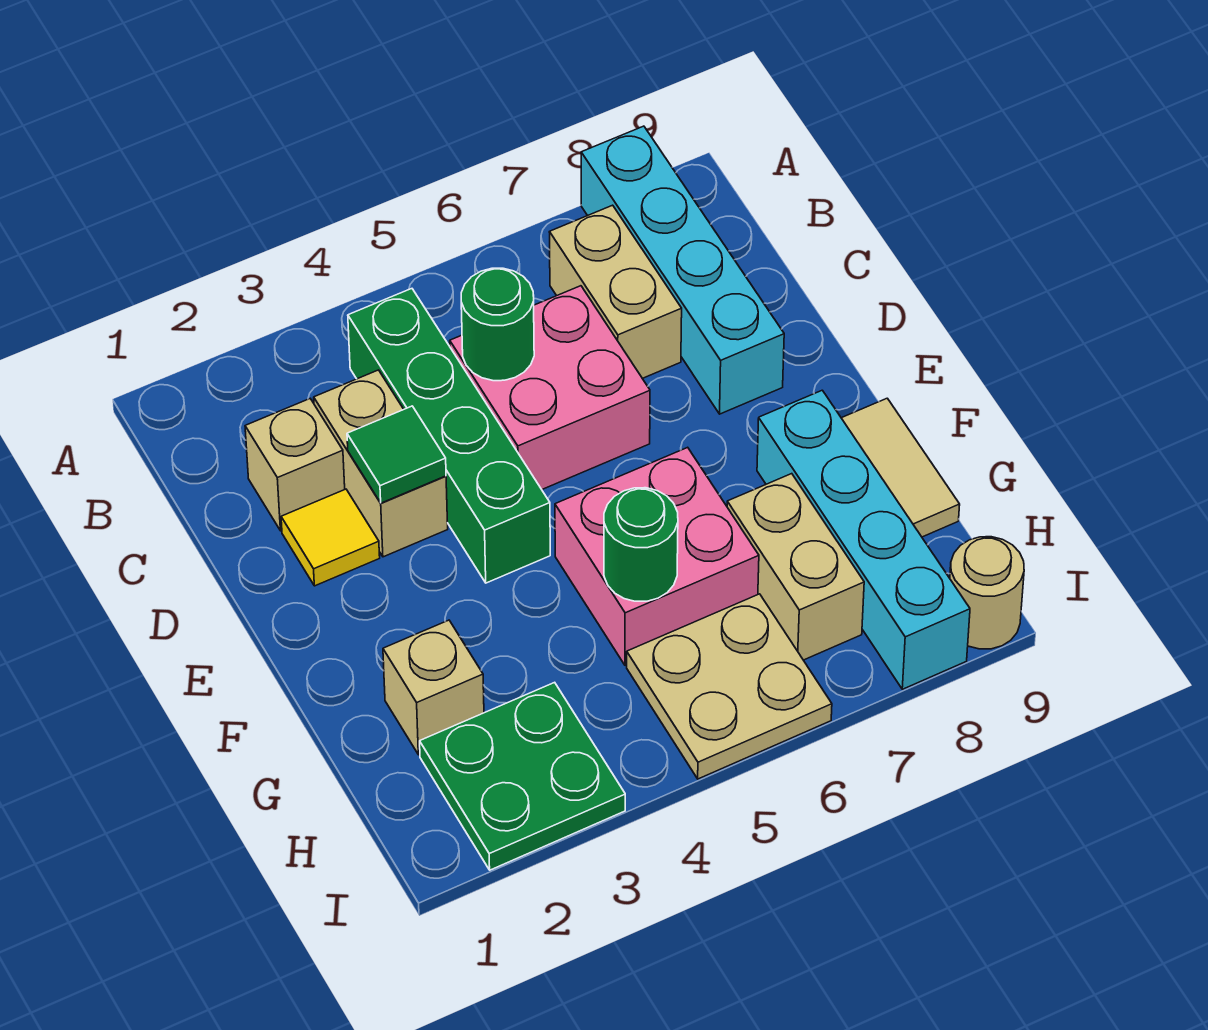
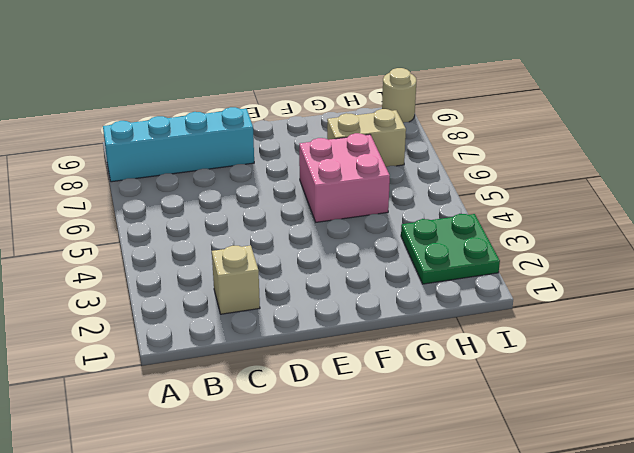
none -> green brick B4:E4 level 1
none -> tan brick B7:C7 level 1
none -> tan brick C3:D3 level 1

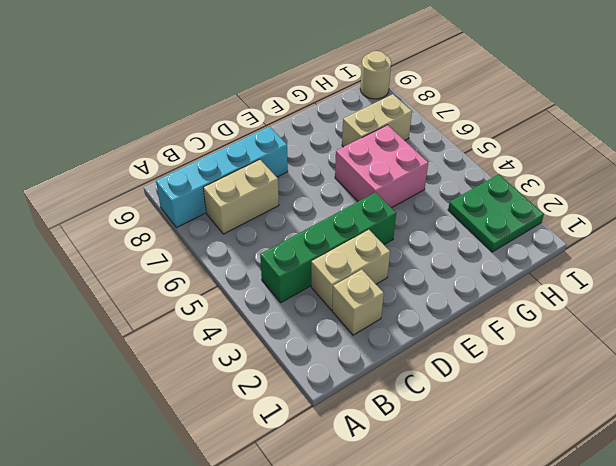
none -> pink brick C5:D6 level 1
none -> yellow tile D2 level 1
none -> cyan brick F8:I8 level 1

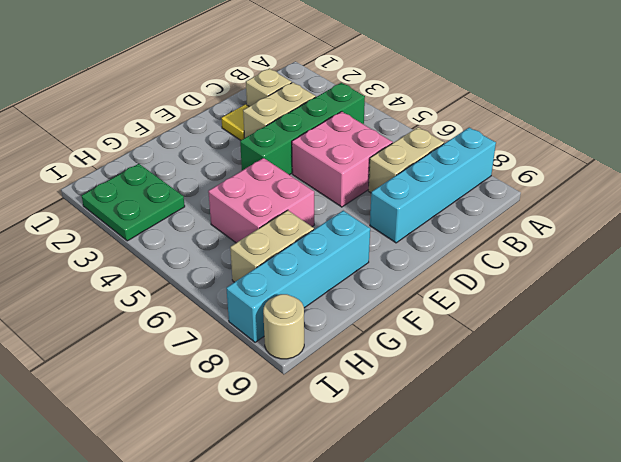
none -> tan tile F9:G9 level 1
none -> tan brick G2 level 1
none -> tan plate H5:I6 level 1

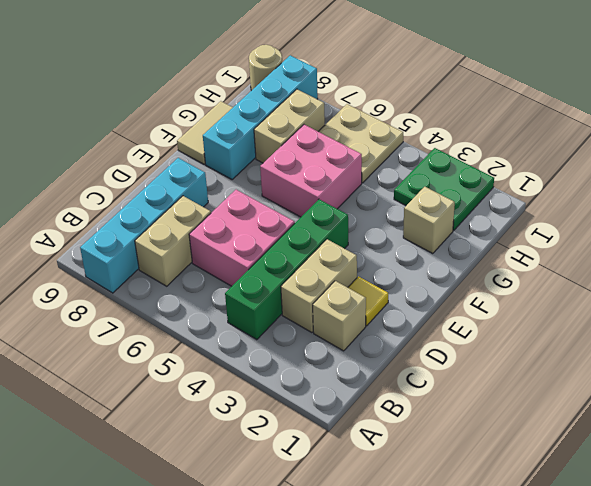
none -> green round brick C5 level 2
none -> green tile D3 level 2
none -> green round brick G5 level 2

